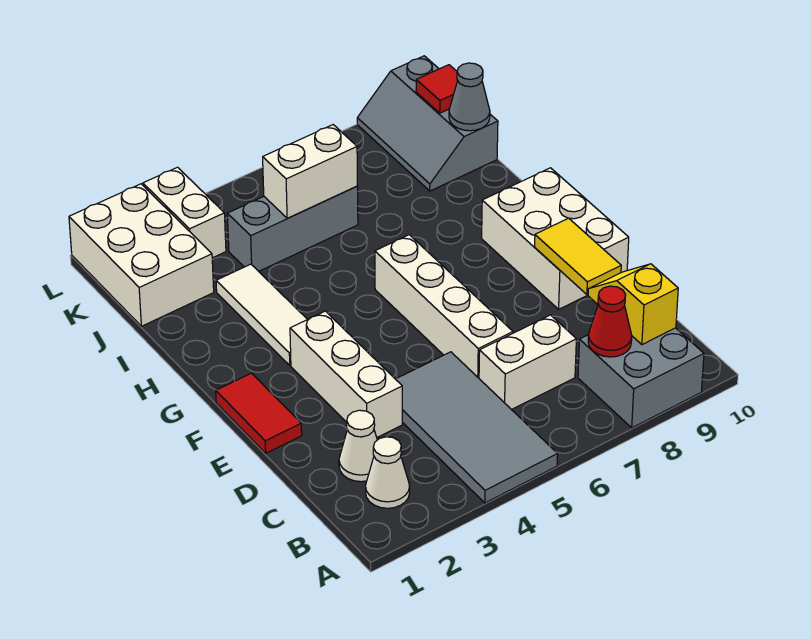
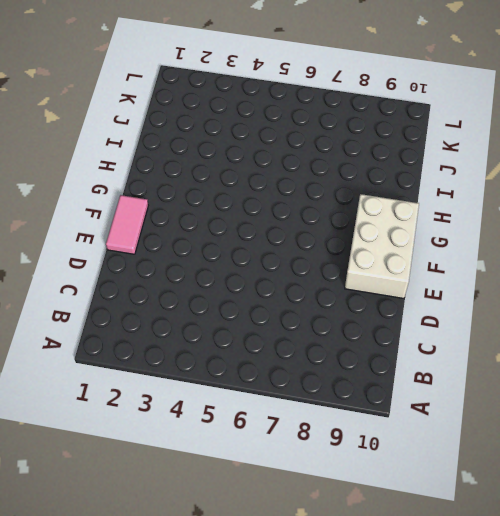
pink tile E1:F1 level 1 -> red tile E1:F1 level 1
none -> grey tile A4:D5 level 1
none -> grey brick A8:B9 level 1
none -> white cone B2 level 1

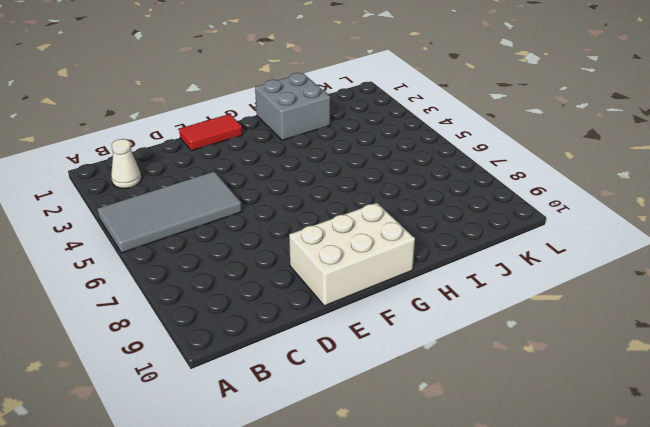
grey brick H1:I2 level 1 -> grey brick A8:B9 level 1
none -> white cone C2 level 1
none -> white brick C6:C7 level 1
none -> white brick D3:F3 level 1

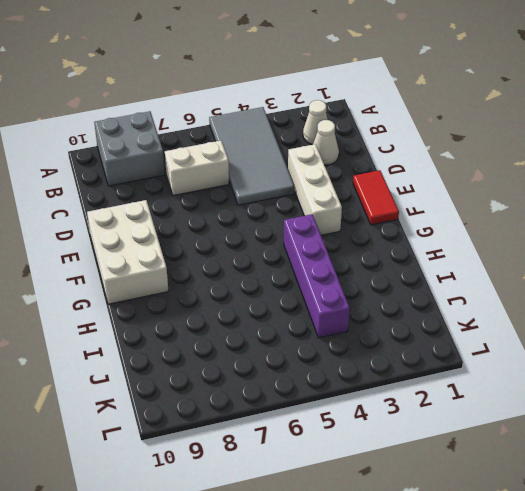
purple brick G4:J4 level 1 -> grey brick J4:J6 level 1
none -> white brick D6:G6 level 1
none -> white tile G3:I3 level 1
none -> white brick J1:L2 level 1

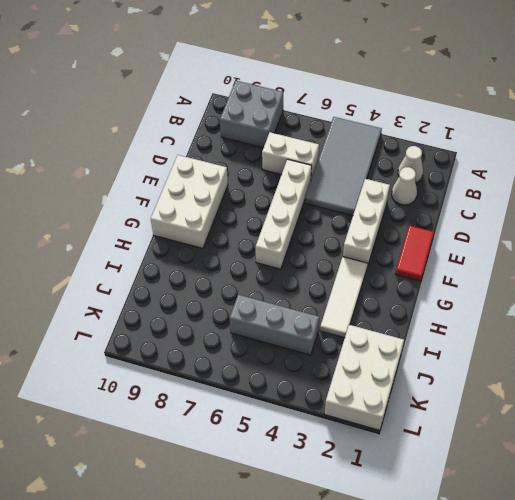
none -> grey slope J9:L10 level 1 top 10
none -> white brick K3:L3 level 1
none -> red cone B8 level 2

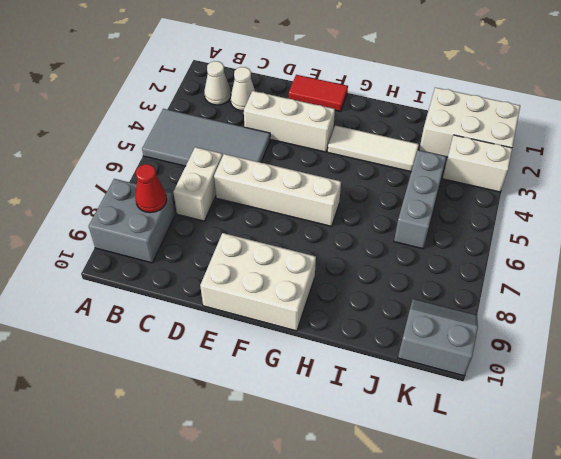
grey slope K9:L10 level 1 top 10 -> grey slope J9:L10 level 1 top 10
none -> yellow slope B9:C9 level 2 top B
none -> yellow tile D9:E9 level 2
none -> white brick J5:J6 level 2

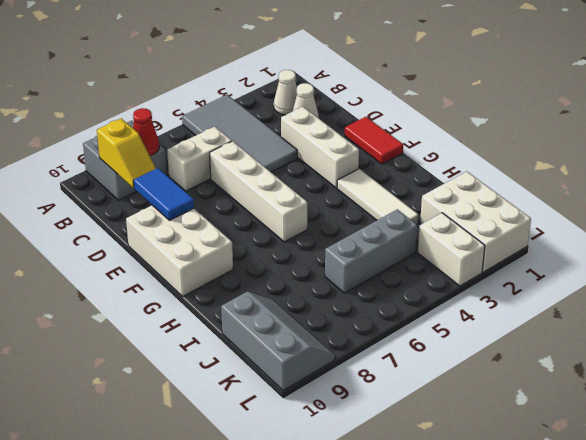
blue tile D9:E9 level 2 -> yellow tile D9:E9 level 2
none -> white brick J5:J6 level 2
none -> grey cone J10 level 2
none -> red tile K10 level 2

